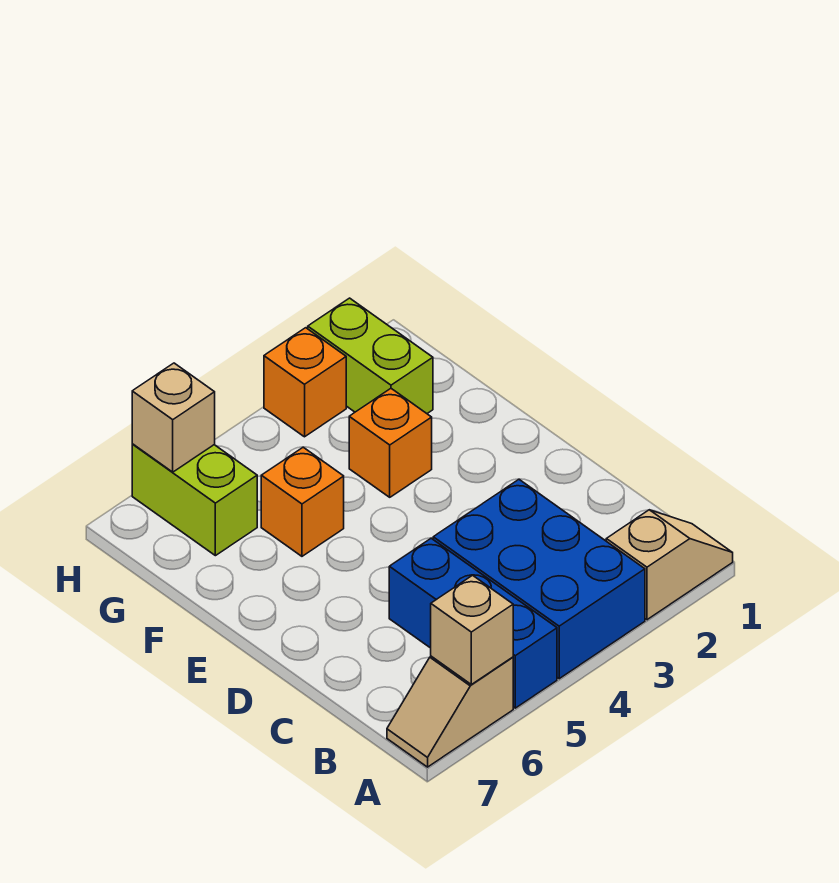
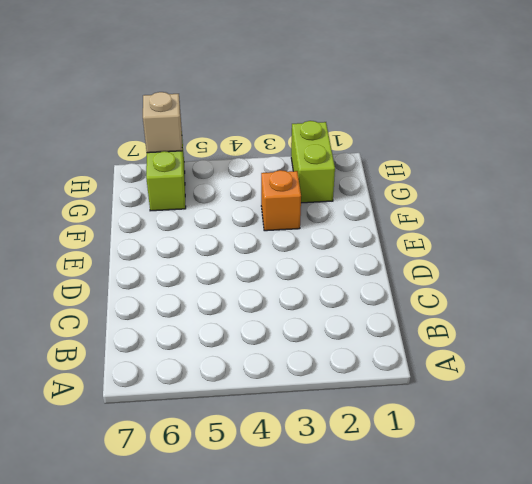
none -> tan slope A1:A2 level 1 top 2
none -> blue brick A3:C4 level 1

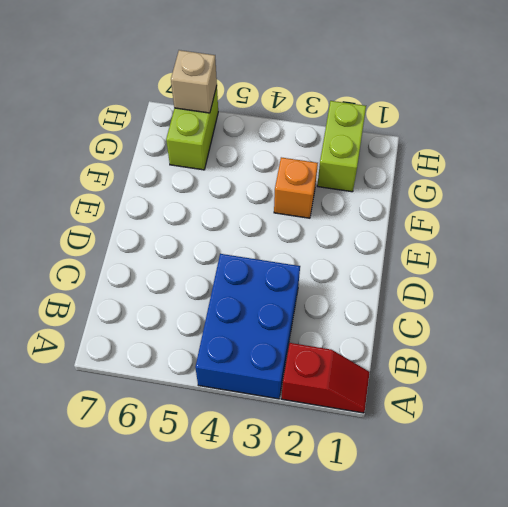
red slope A1:A2 level 1 top 2 -> tan slope A1:A2 level 1 top 2
none -> blue brick A5:C5 level 1
none -> tan slope A6:A7 level 1 top 6

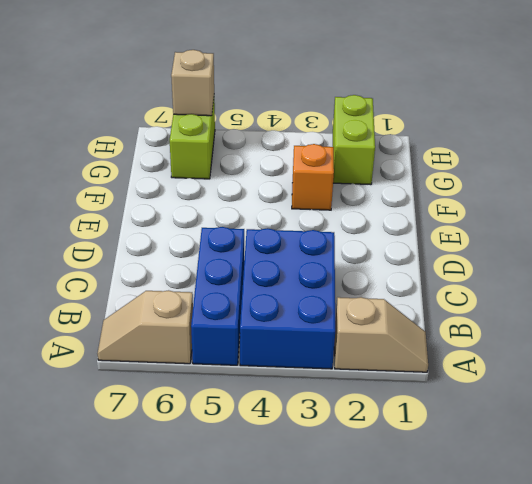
none -> orange brick F5 level 1
none -> orange brick H3 level 1

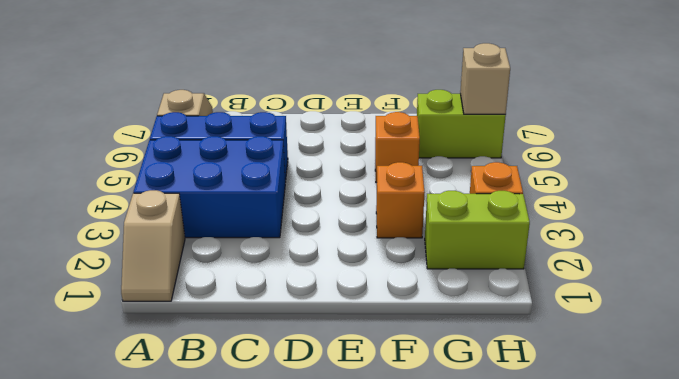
none -> tan brick A6 level 2

